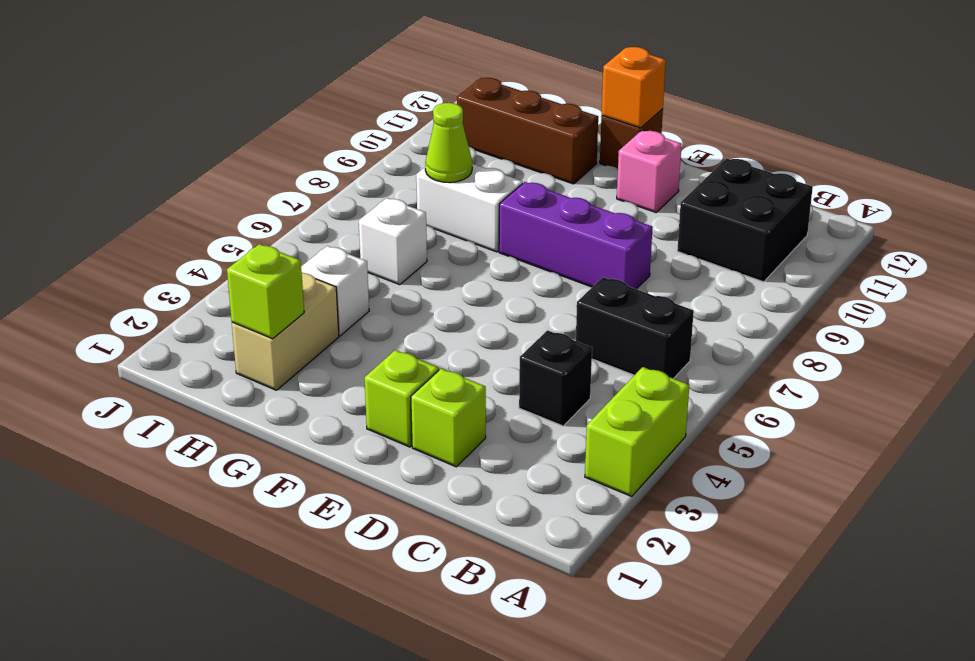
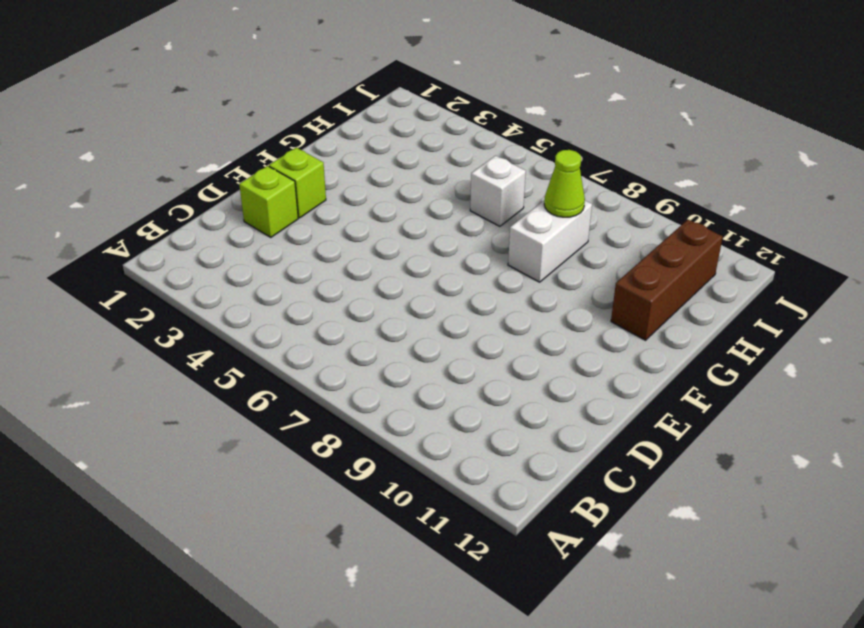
none -> lime brick A3:A4 level 1
none -> black brick B6:C6 level 1
none -> black brick B10:C11 level 1

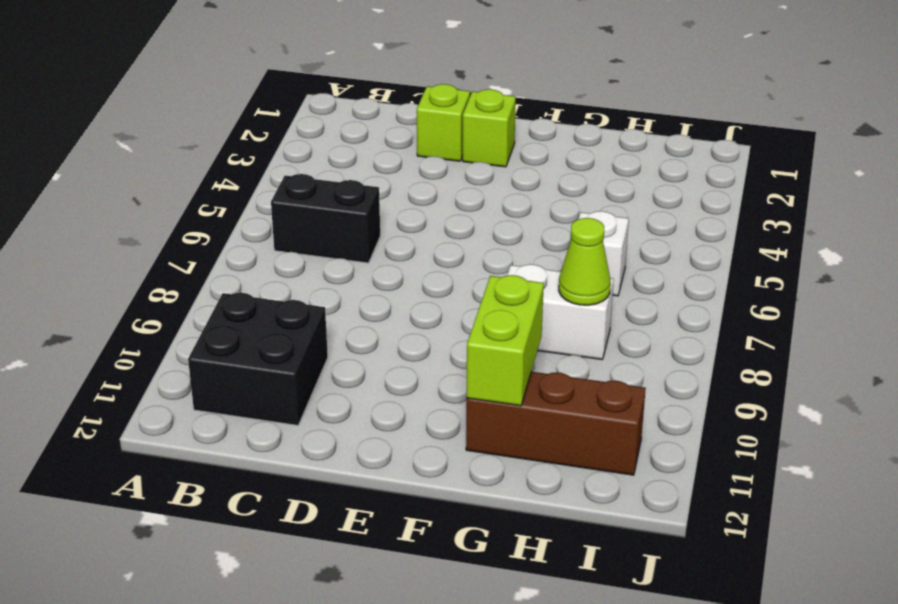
lime brick G10:G11 level 2 -> lime brick A3:A4 level 1
none -> black brick C4 level 1
none -> purple brick D8:F8 level 1
none -> pink brick E11 level 1

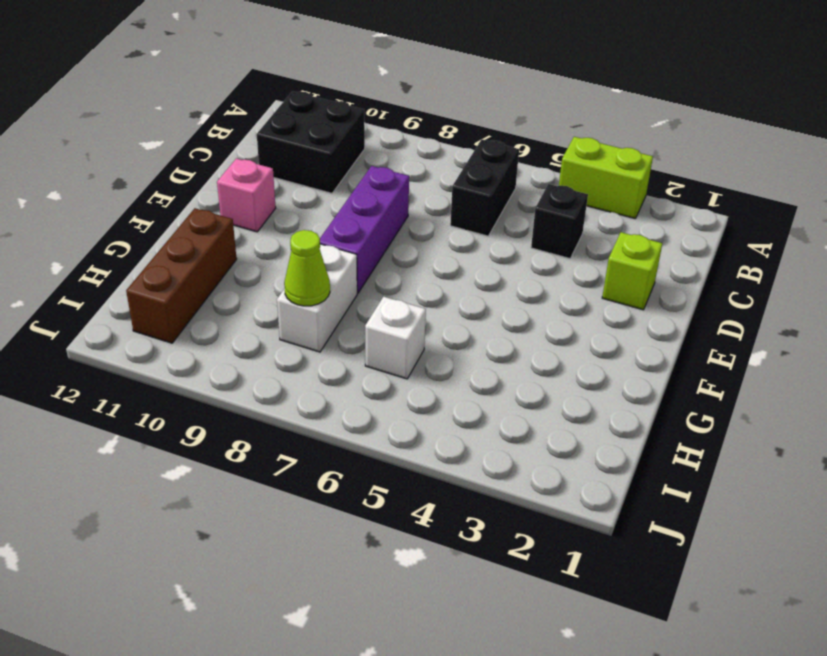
none -> lime brick E2 level 1
none -> brown brick F12 level 1
none -> tan brick H2:H3 level 1

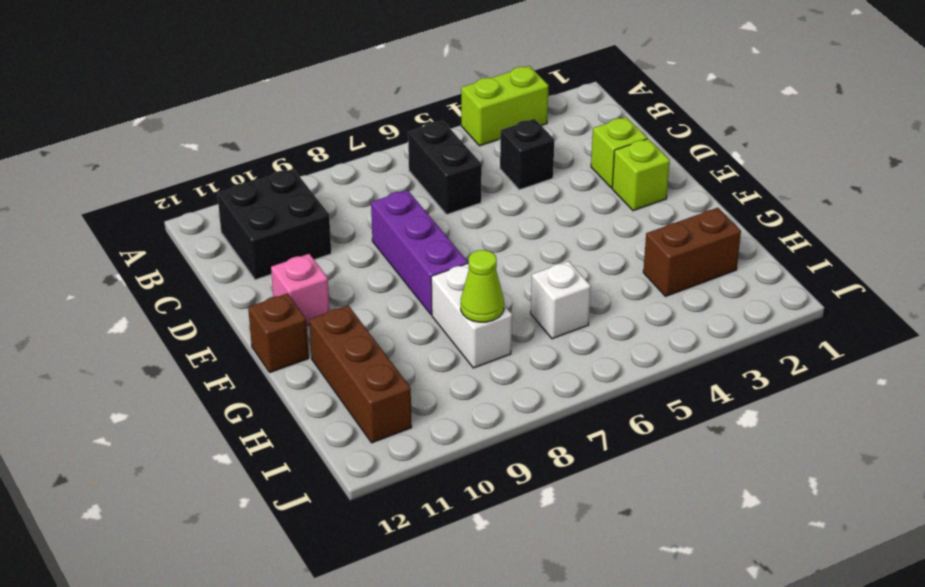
brown brick H2:H3 level 1 -> tan brick H2:H3 level 1
none -> white brick H4 level 1
none -> orange brick F12 level 2
none -> lime brick H2 level 2

